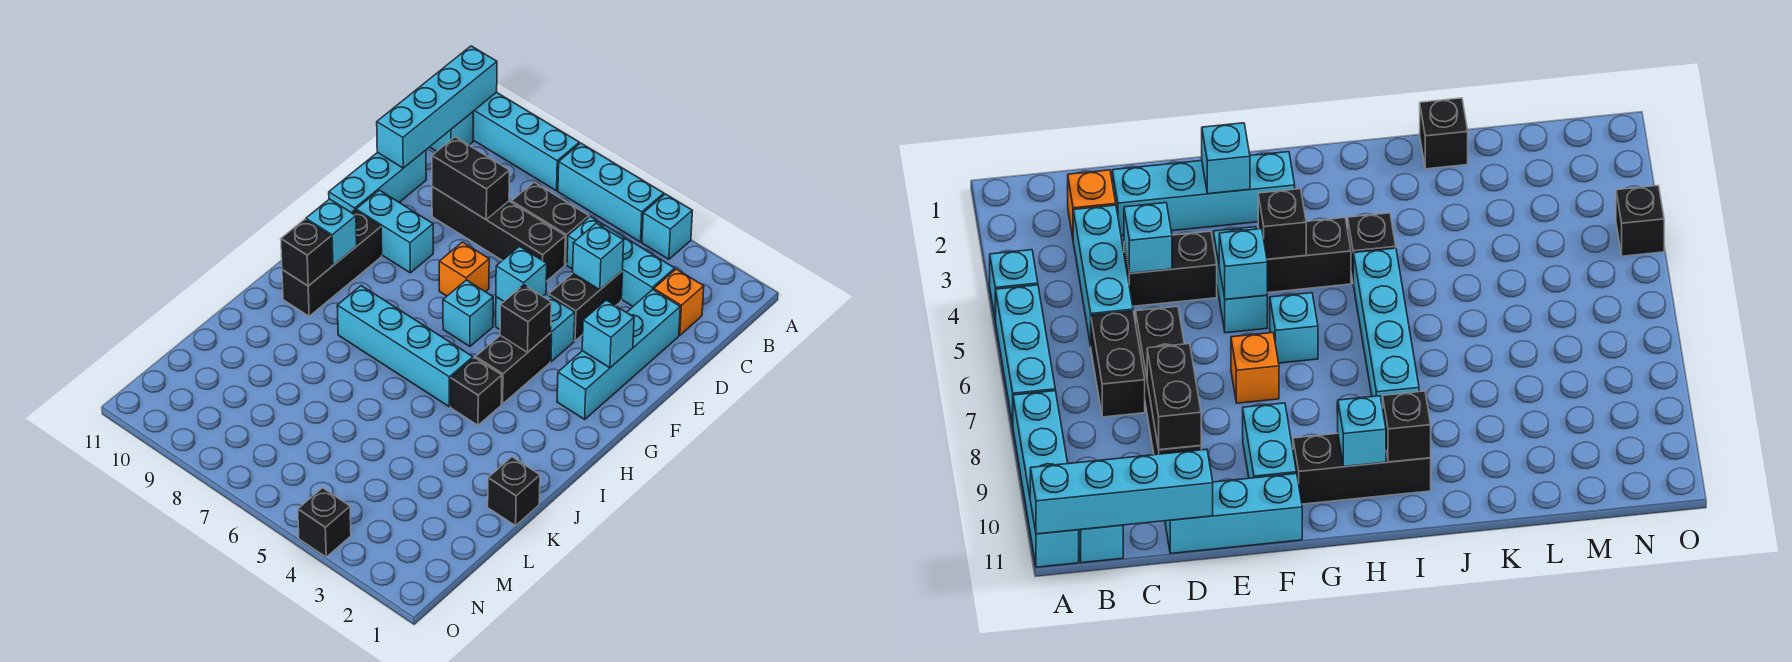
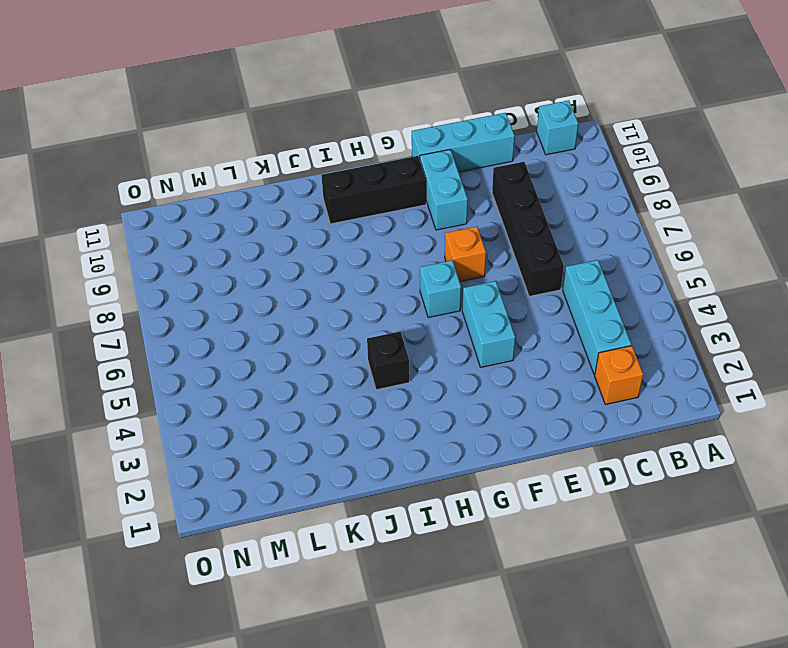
none -> cyan brick A4 level 1
none -> cyan brick A5:A7 level 1
none -> cyan brick A8:A11 level 1

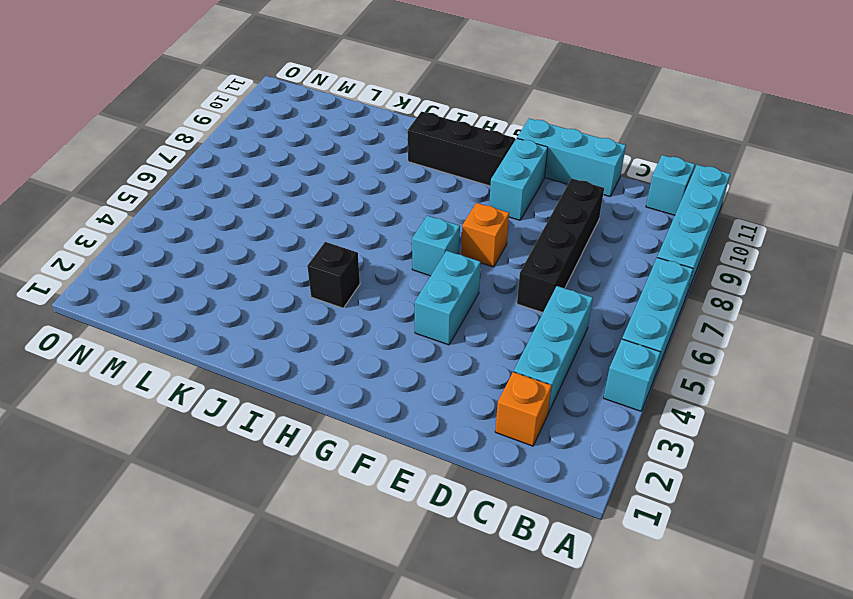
none -> black brick C6:C7 level 1
none -> cyan brick D2:G2 level 1
none -> black brick D4:E4 level 1

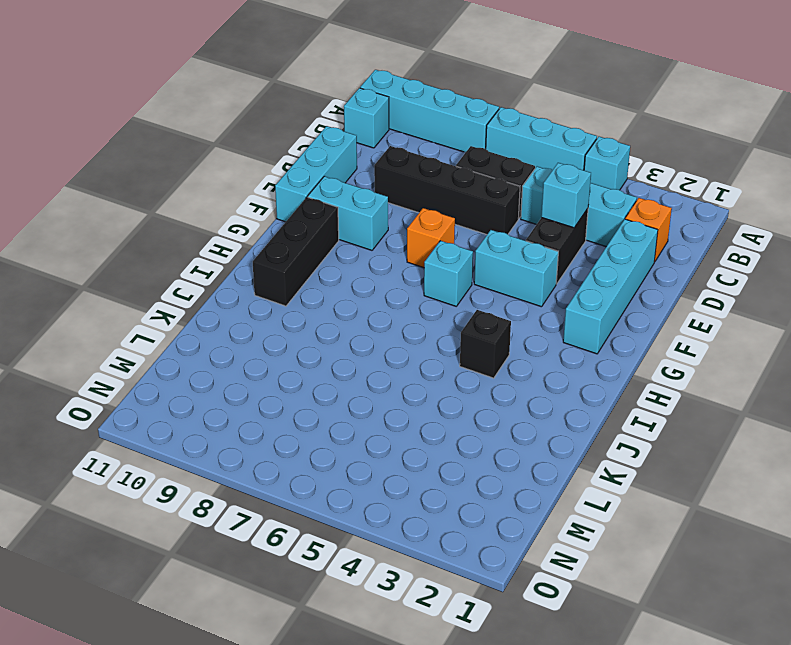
none -> black brick G4:H4 level 1
none -> cyan brick I5:I8 level 1
none -> black brick K1 level 1

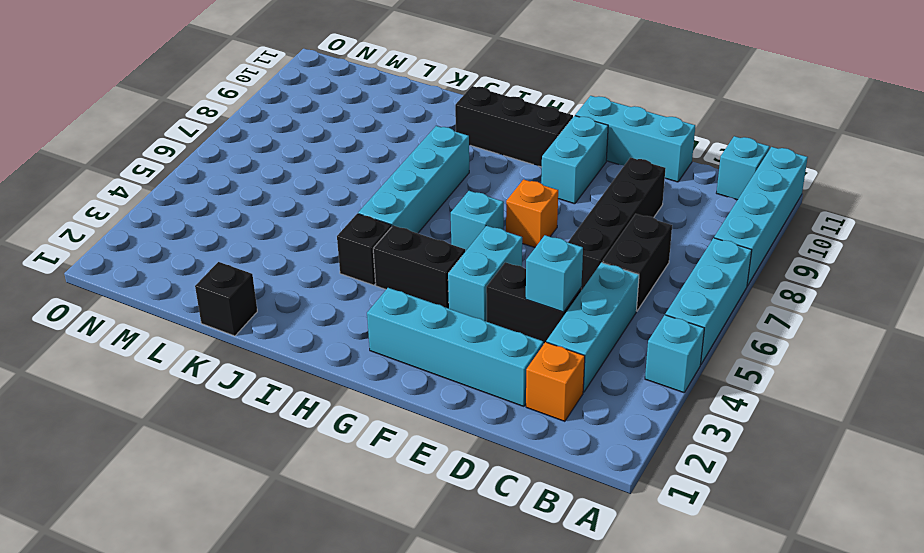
none -> black brick O4 level 1
none -> cyan brick A11:D11 level 2
none -> black brick D8:D9 level 2

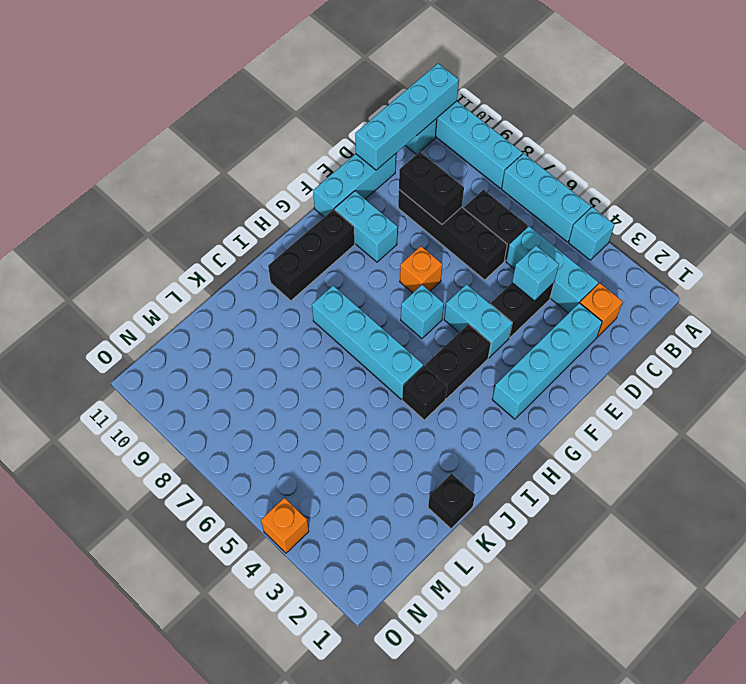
orange brick O4 level 1 -> black brick O4 level 1
none -> cyan brick F2 level 2
none -> cyan brick F5 level 2
none -> black brick G4 level 2

